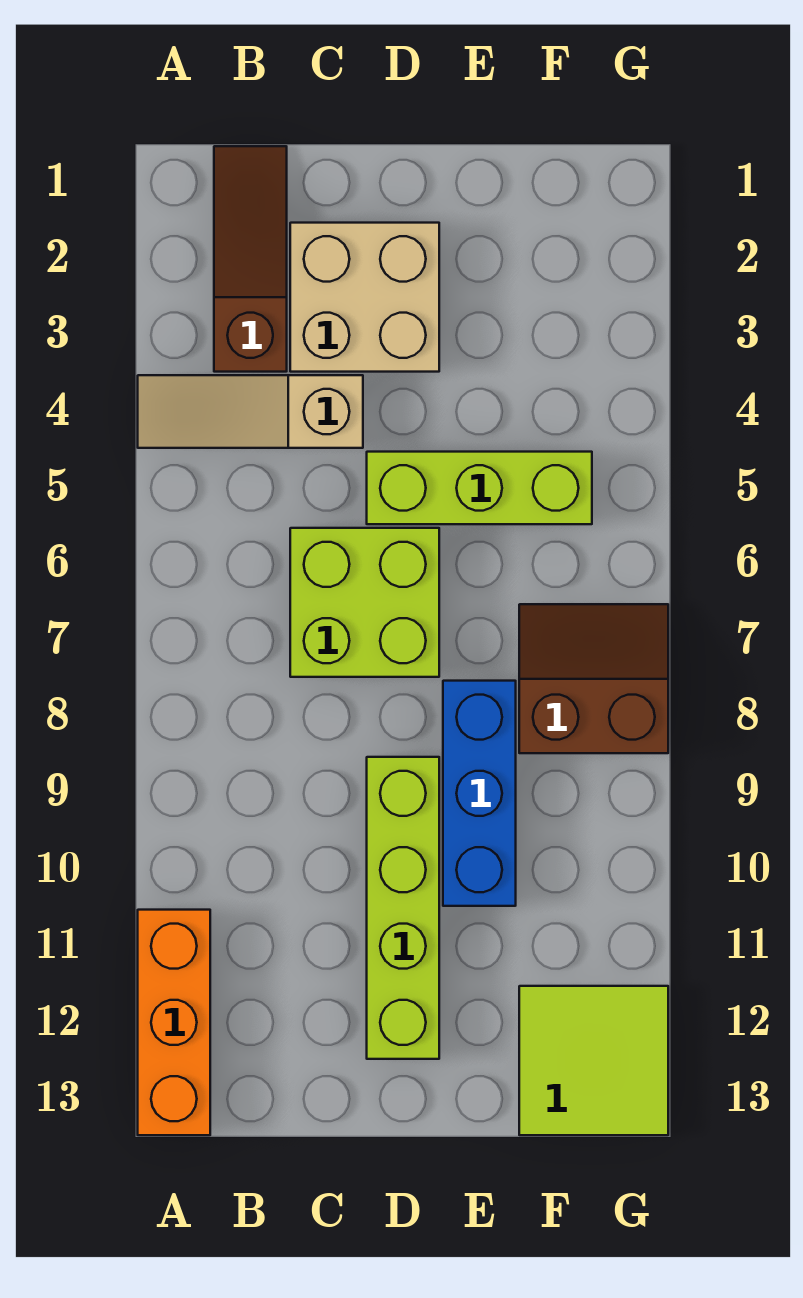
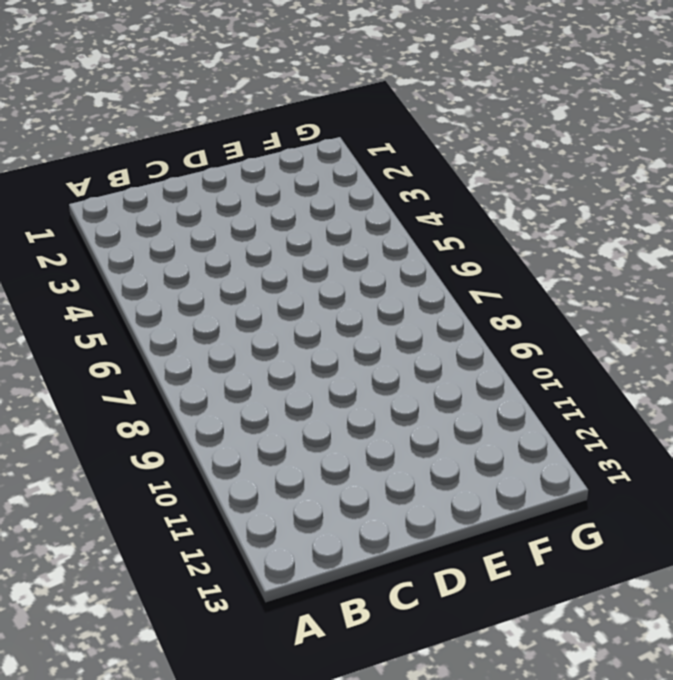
none -> tan slope A4:C4 level 1 top C
none -> orange brick A11:A13 level 1

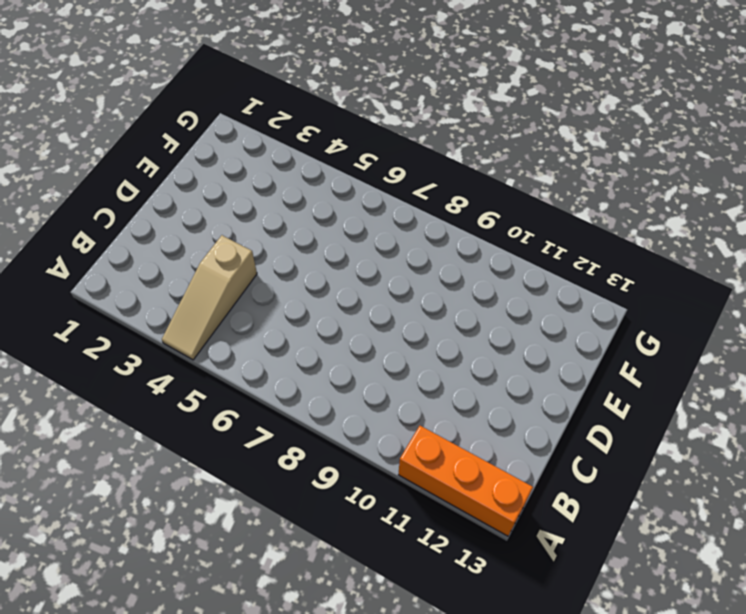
none -> brown slope B1:B3 level 1 top 3
none -> tan brick C2:D3 level 1

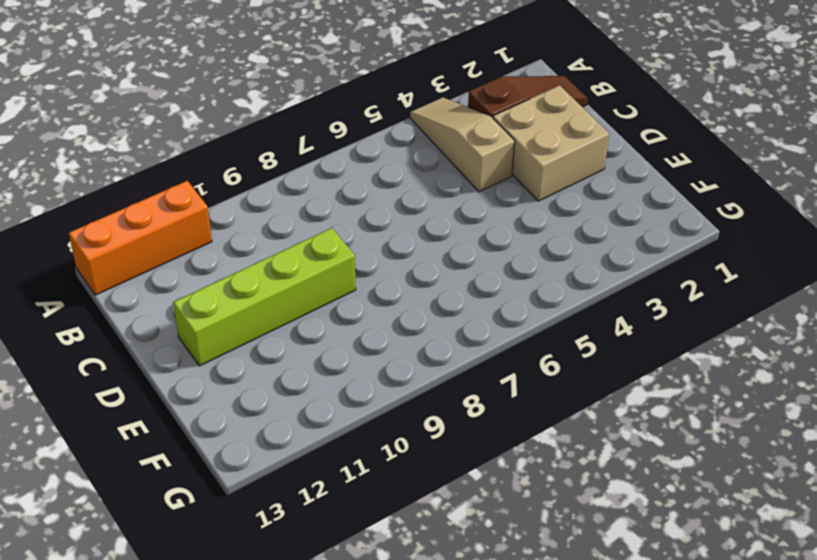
none -> lime brick C6:D7 level 1
none -> lime brick D5:F5 level 1

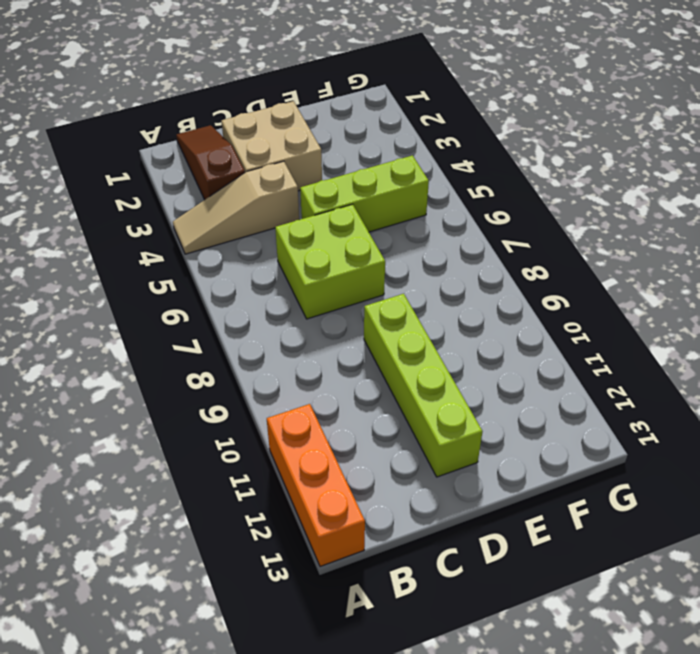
none -> blue brick E8:E10 level 1
none -> brown slope F7:G8 level 1 top 8

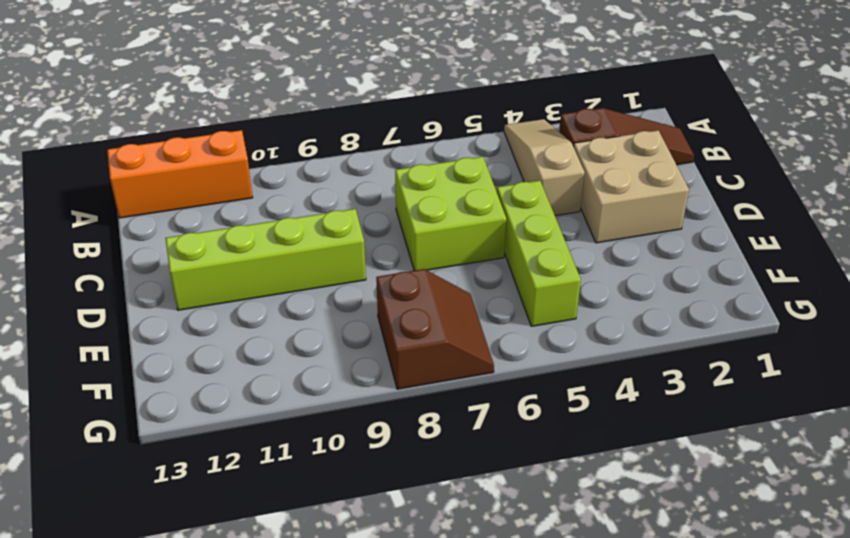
none -> blue brick E8:E10 level 1
none -> lime tile F12:G13 level 1

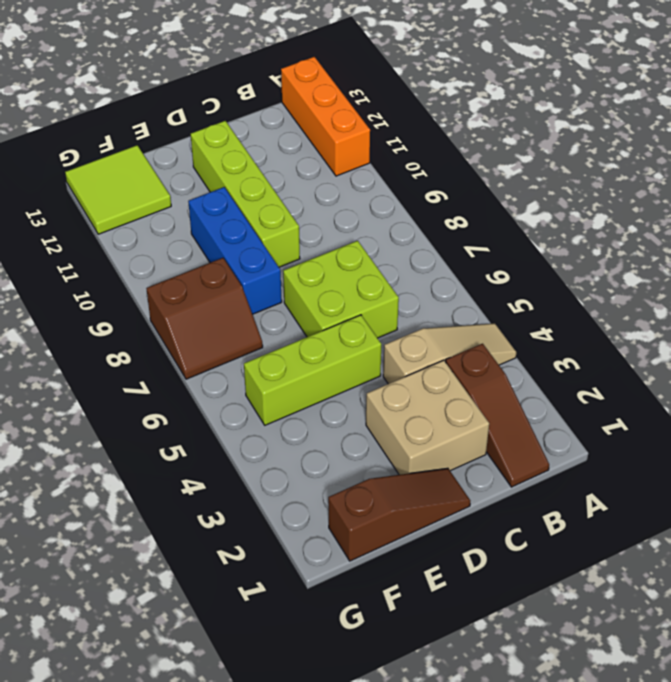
brown slope D1:F1 level 1 top F -> none

